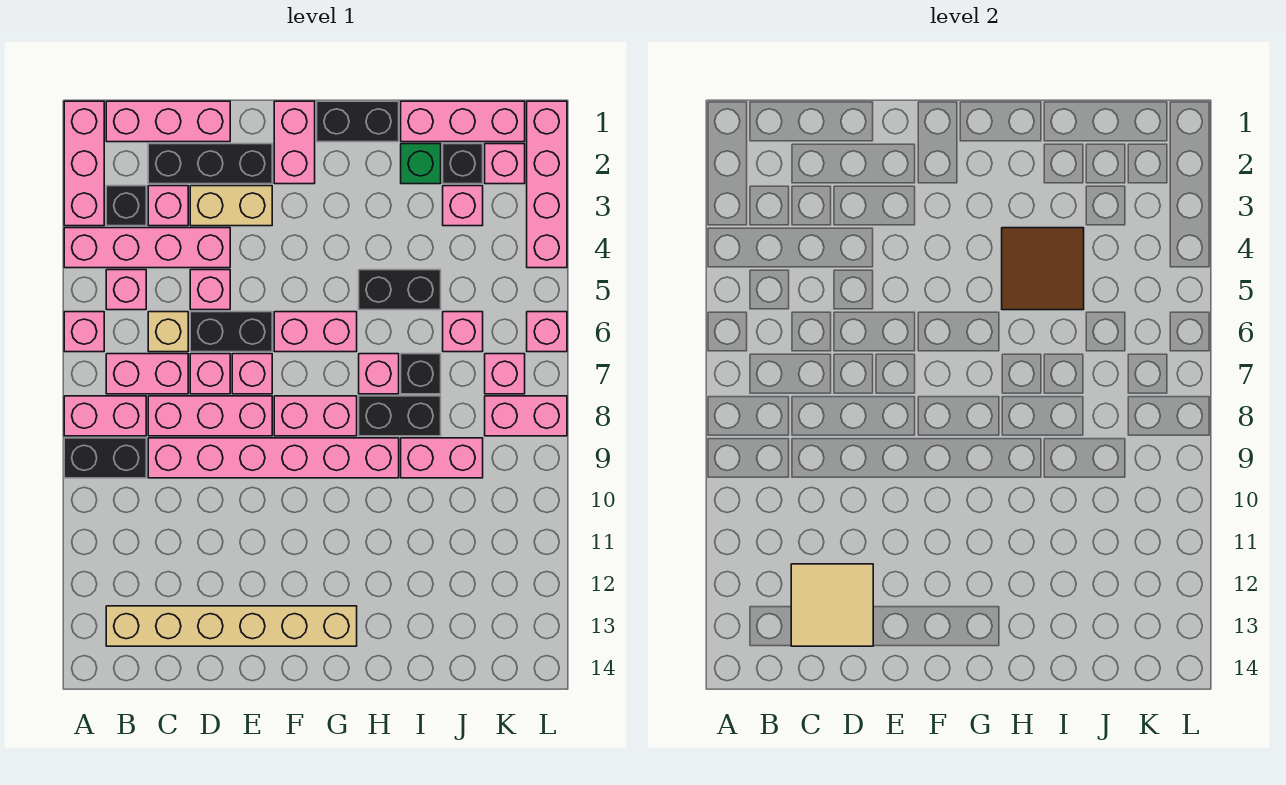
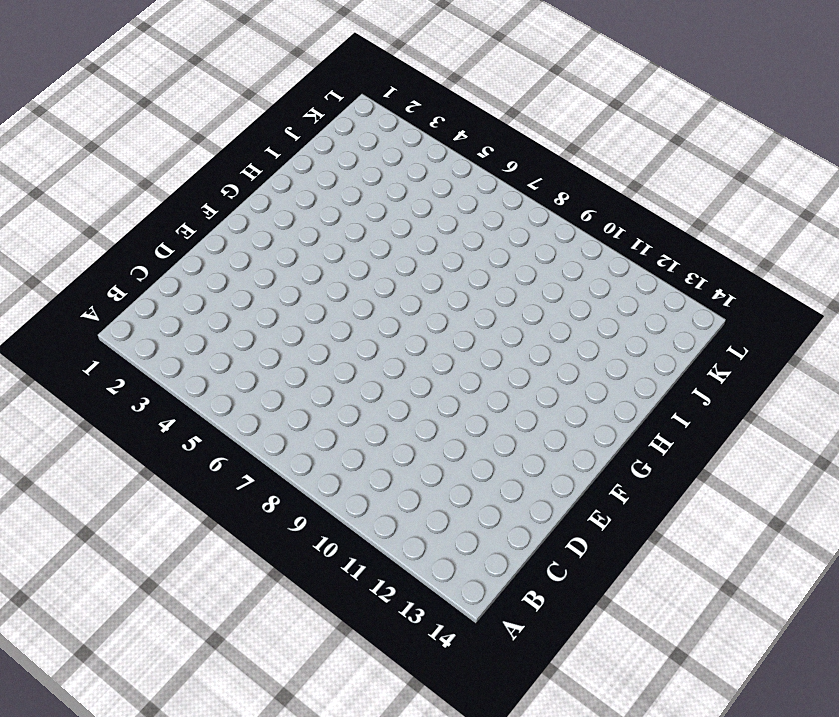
none -> pink brick A1:A3 level 1
none -> pink brick A4:D4 level 1
none -> pink brick A6 level 1
none -> pink brick A8:B8 level 1

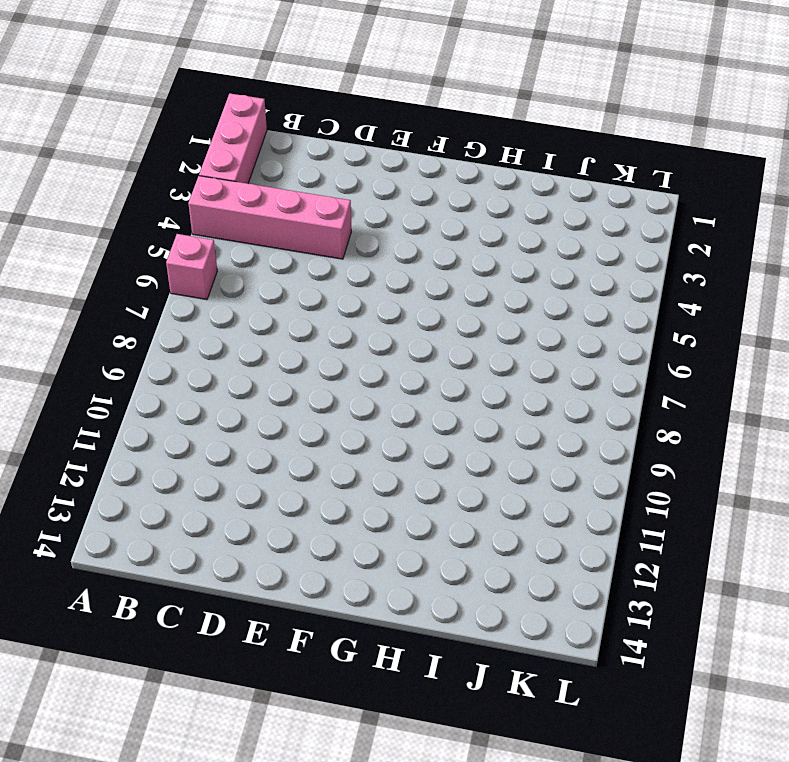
none -> pink brick A8:B8 level 1
none -> black brick A9:B9 level 1
none -> pink brick B1:D1 level 1
none -> black brick B3 level 1

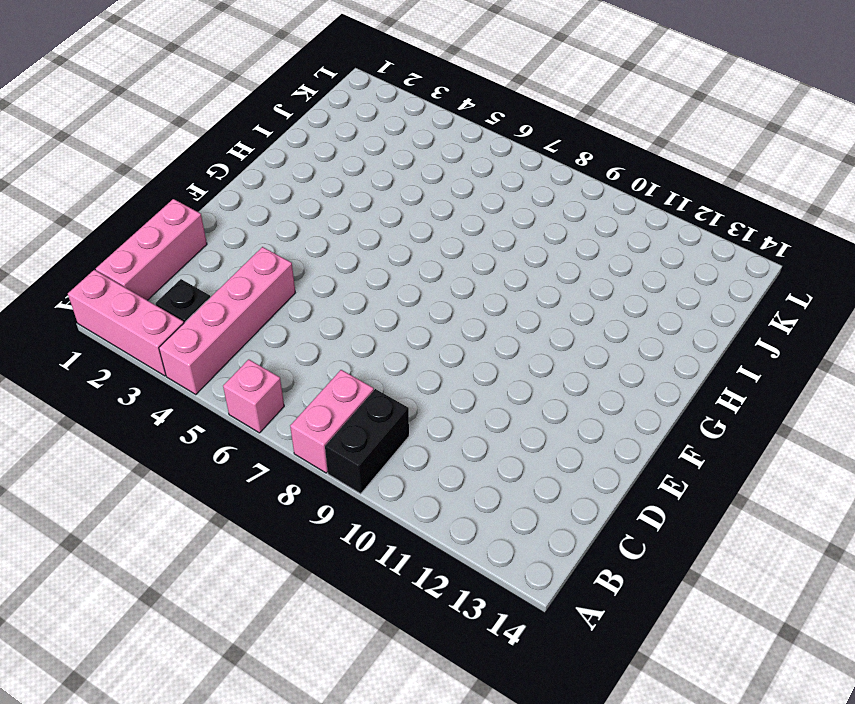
none -> pink brick B5 level 1
none -> pink brick B7:C7 level 1
none -> tan brick B13:G13 level 1
none -> black brick C2:E2 level 1

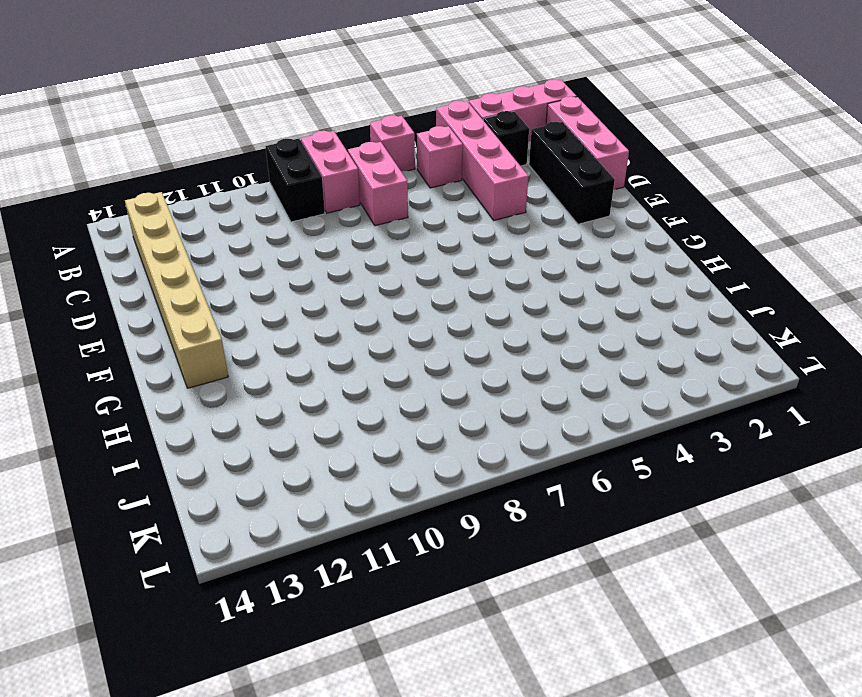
none -> pink brick C3 level 1
none -> tan brick C6 level 1
none -> pink brick C8:E8 level 1
none -> pink brick C9:H9 level 1

